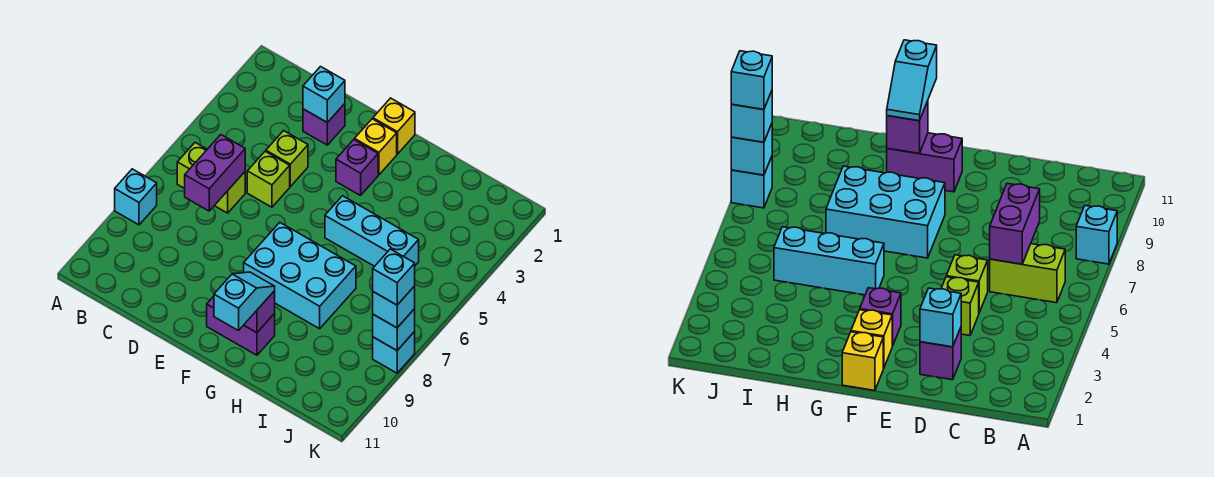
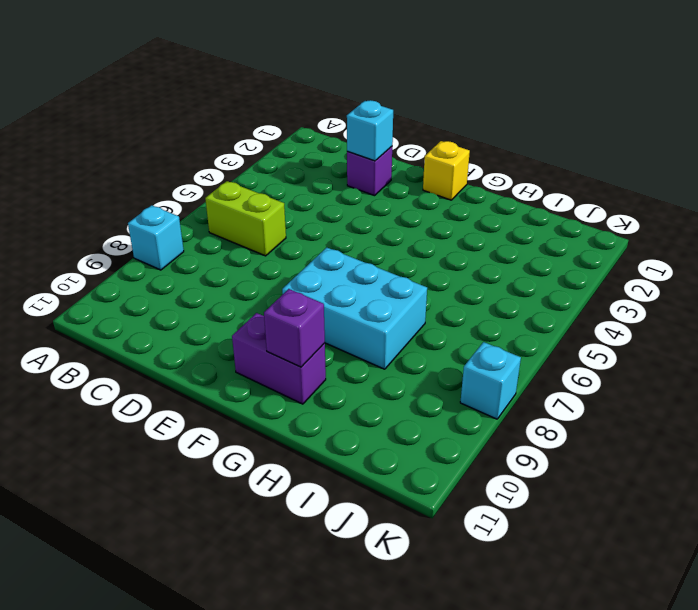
none -> lime brick D4 level 1
none -> lime brick D5 level 1
none -> yellow brick F2 level 1

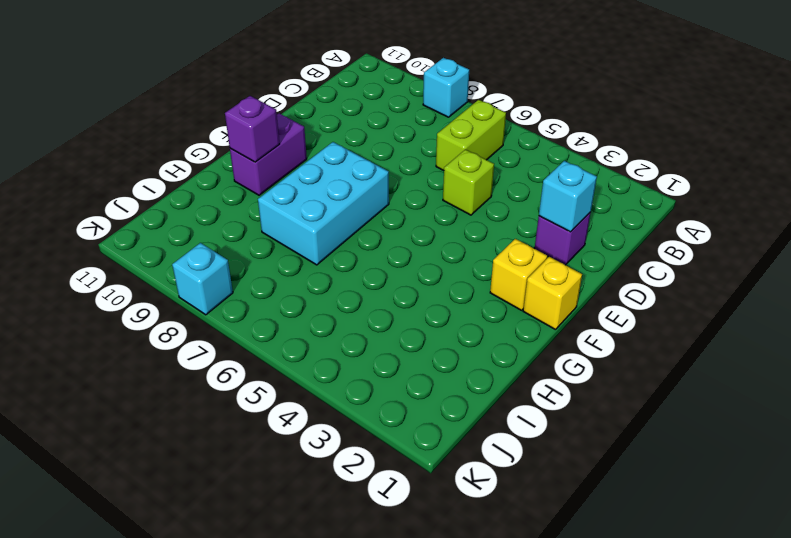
none -> lime brick D4 level 1
none -> purple brick F3 level 1
none -> cyan brick G5:I5 level 1

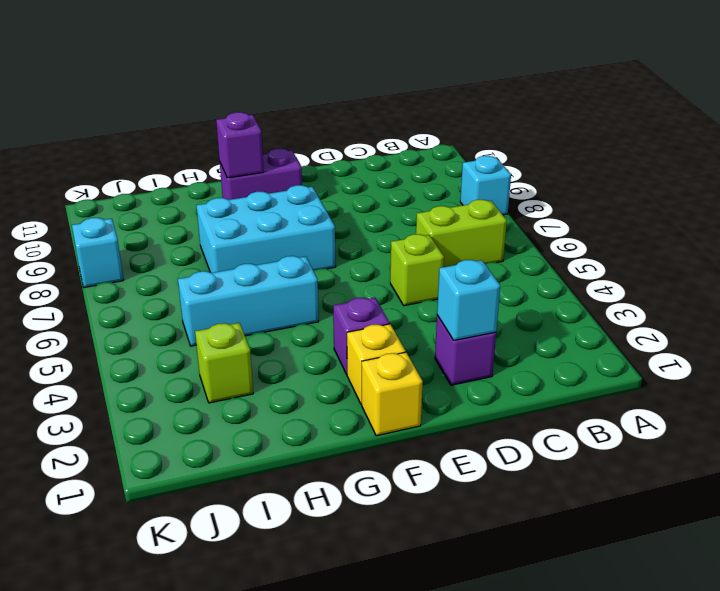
lime brick I3 level 1 -> lime brick D4 level 1
none -> purple brick C6:C7 level 2
none -> cyan brick K8 level 2
none -> cyan slope G10:G11 level 3 top 11

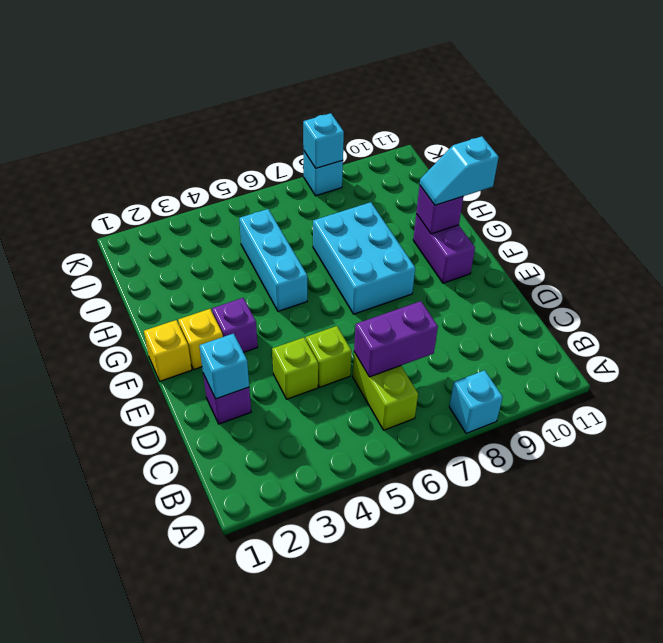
none -> cyan brick K8 level 3
none -> cyan brick K8 level 4

